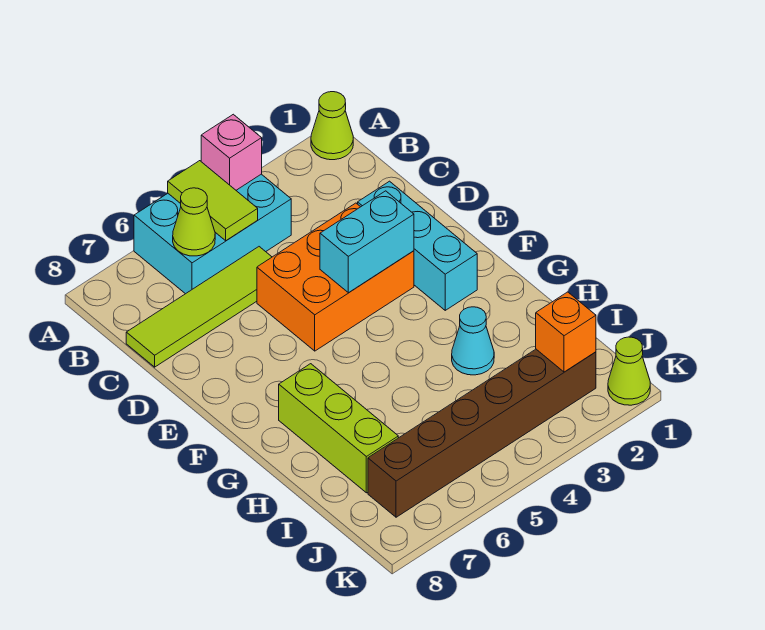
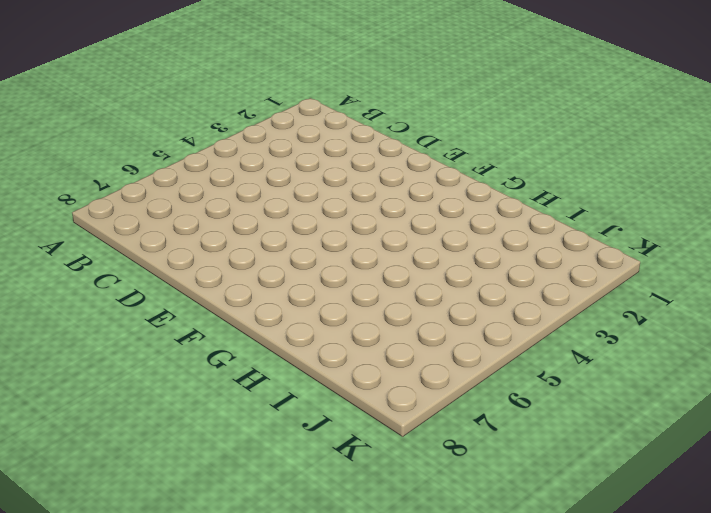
none -> lime cone A1 level 1
none -> cyan brick A4:B6 level 1
none -> lime tile C5:C8 level 1

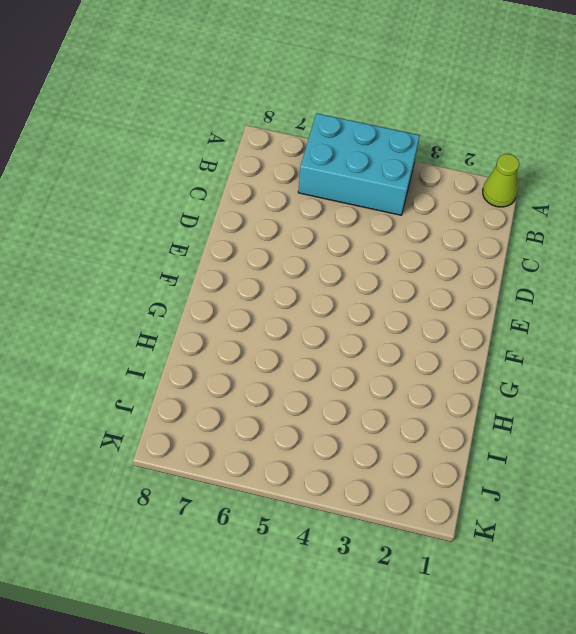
none -> lime tile C5:C8 level 1
none -> cyan brick D2:F2 level 1
none -> orange brick D3:E5 level 1

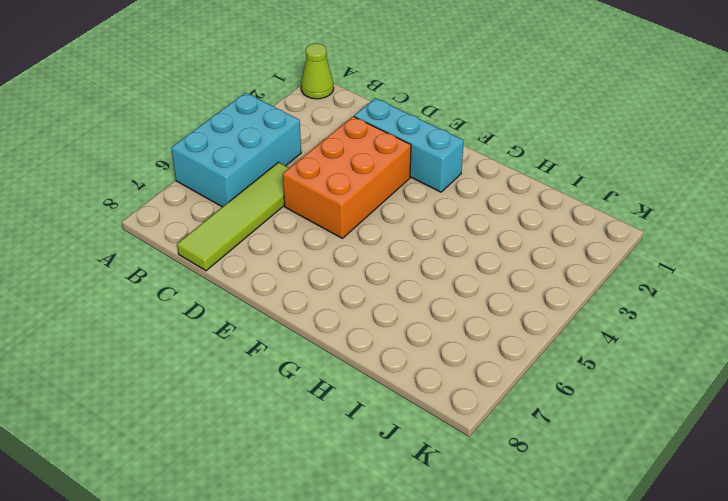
none -> lime brick G7:I7 level 1
none -> cyan cone H3 level 1
none -> brown brick J2:J7 level 1

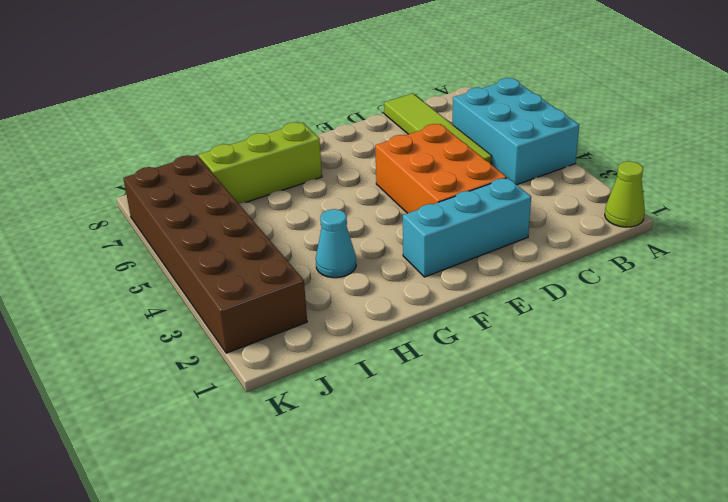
brown brick J2:K7 level 1 -> brown brick J2:J7 level 1
none -> lime cone K1 level 1
none -> pink brick A4 level 2
none -> lime tile A5:B5 level 2

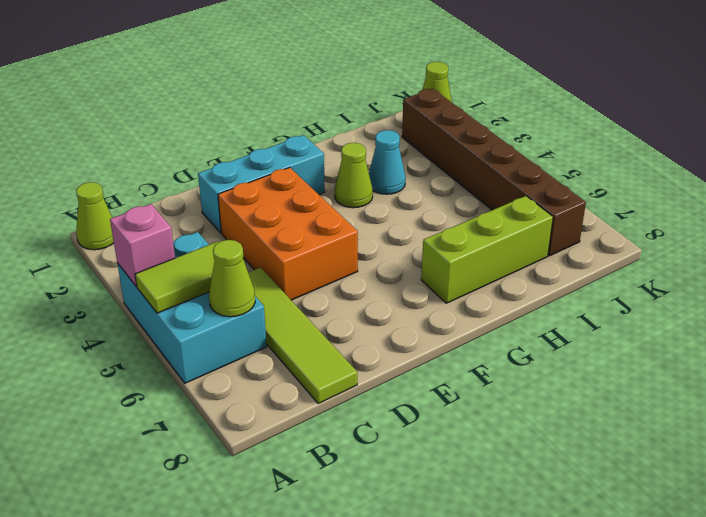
lime cone G3 level 1 -> none
none -> cyan brick E3:E4 level 2
none -> orange brick J2 level 2

